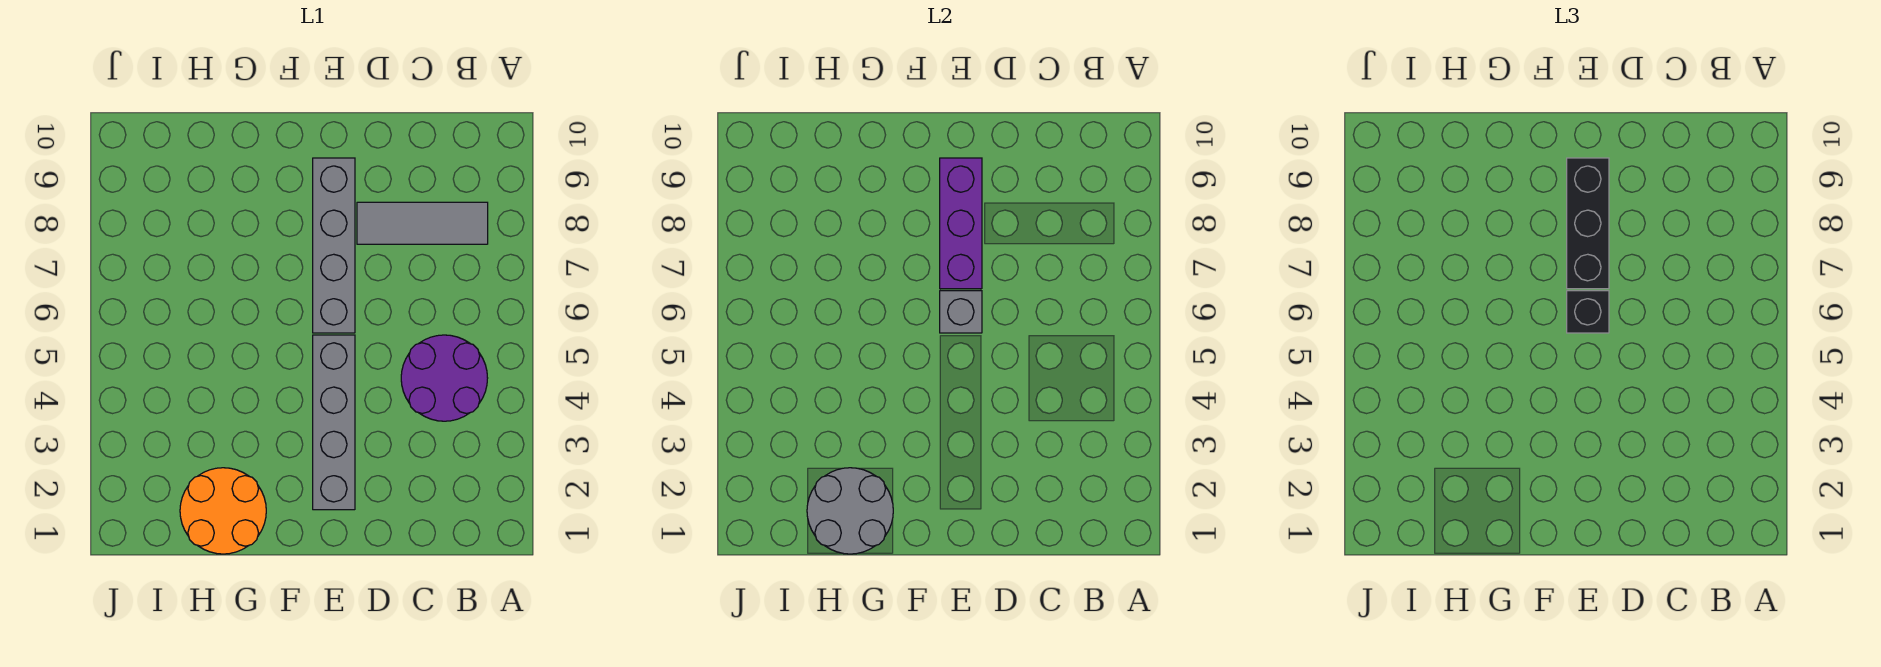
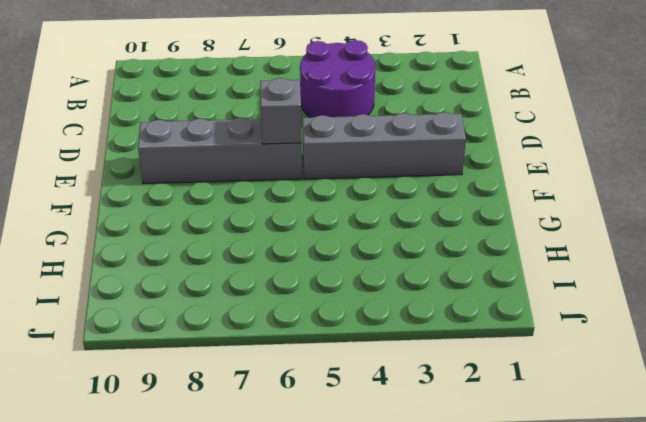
none -> grey tile B8:D8 level 1
none -> orange round brick G1:H2 level 1

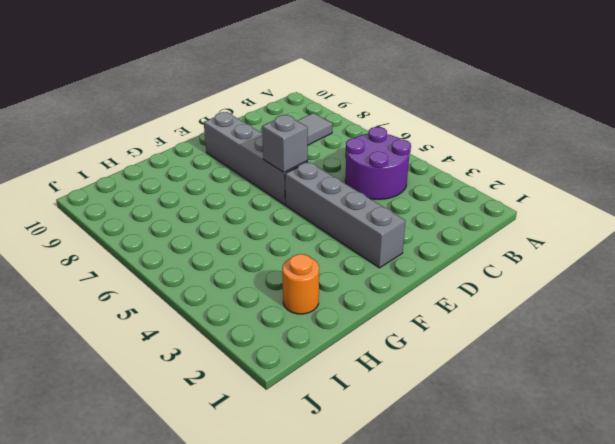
orange round brick H2 level 1 -> orange round brick G1:H2 level 1
none -> purple brick E7:E9 level 2
none -> grey round brick G1:H2 level 2

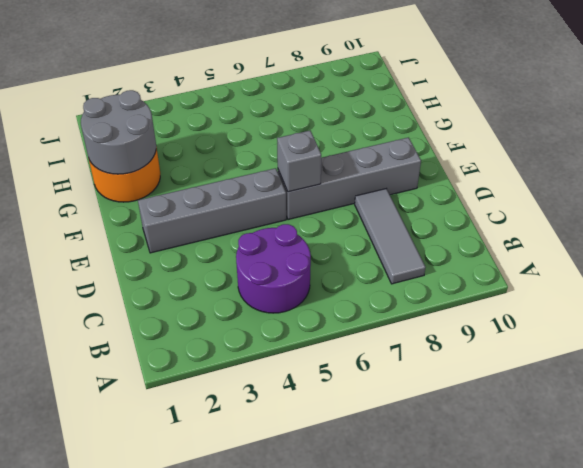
none -> purple brick E7:E9 level 2
none -> black brick E6 level 3

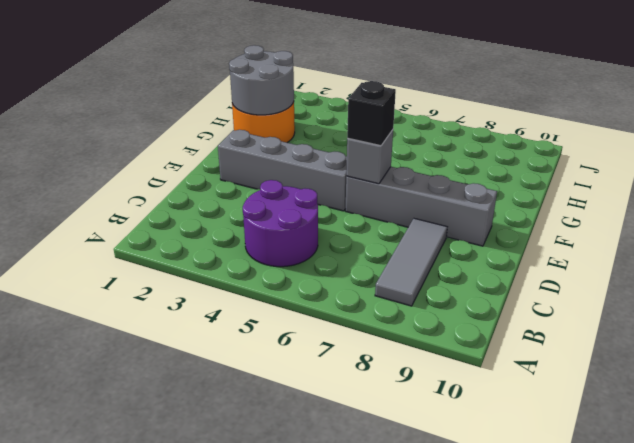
none -> purple brick E7:E9 level 2
none -> black brick E7:E9 level 3

